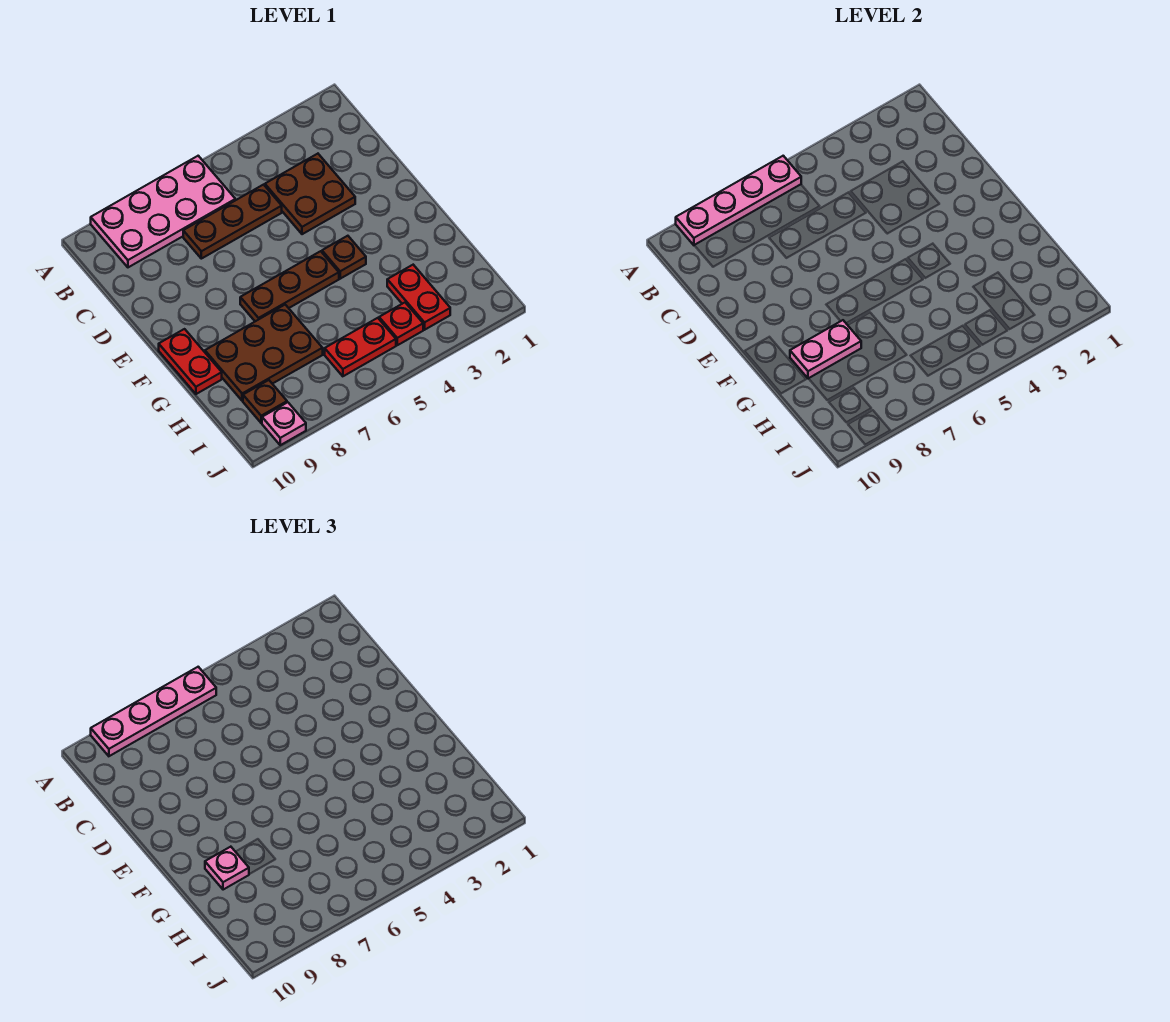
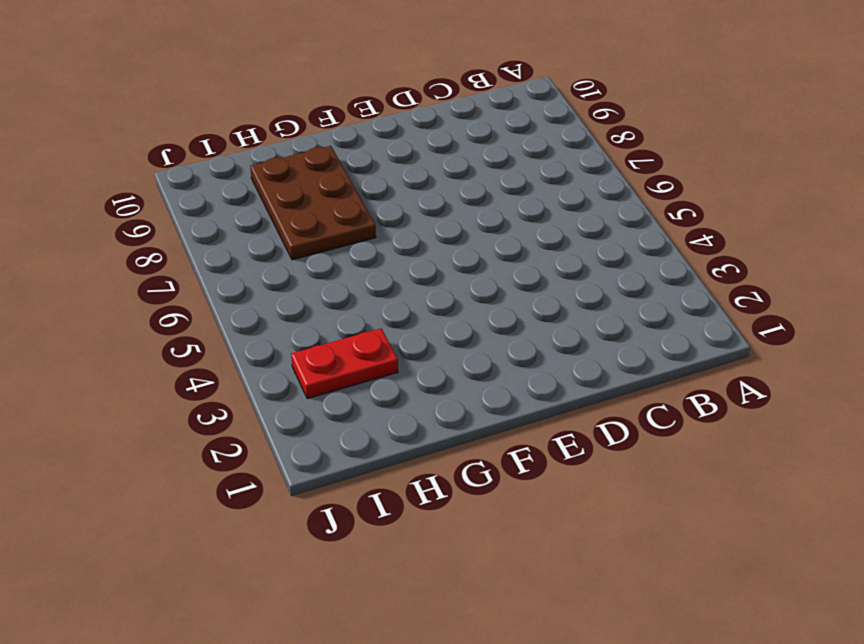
none -> pink plate A6:B9 level 1
none -> brown plate C3:D4 level 1
none -> brown plate C5:C7 level 1

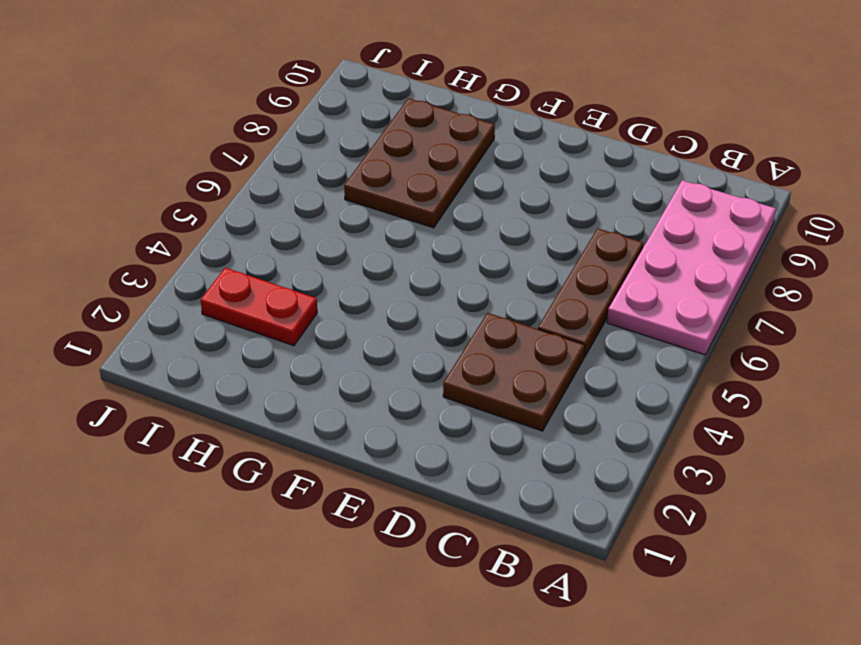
none -> brown plate F4 level 1
none -> brown plate F5:F7 level 1
none -> red plate F10:G10 level 1

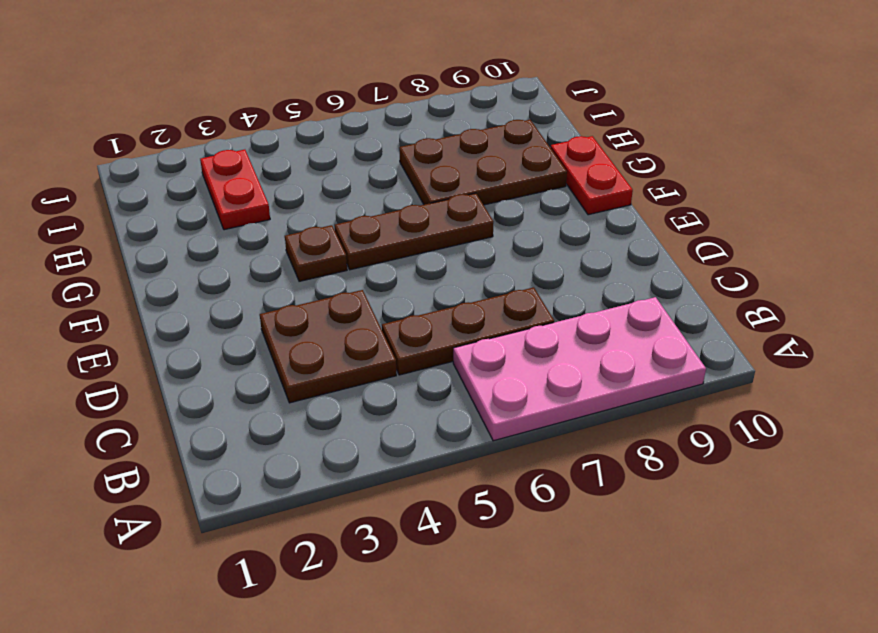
none -> red plate I4 level 1
none -> red plate I5:I6 level 1
none -> brown plate I9 level 1

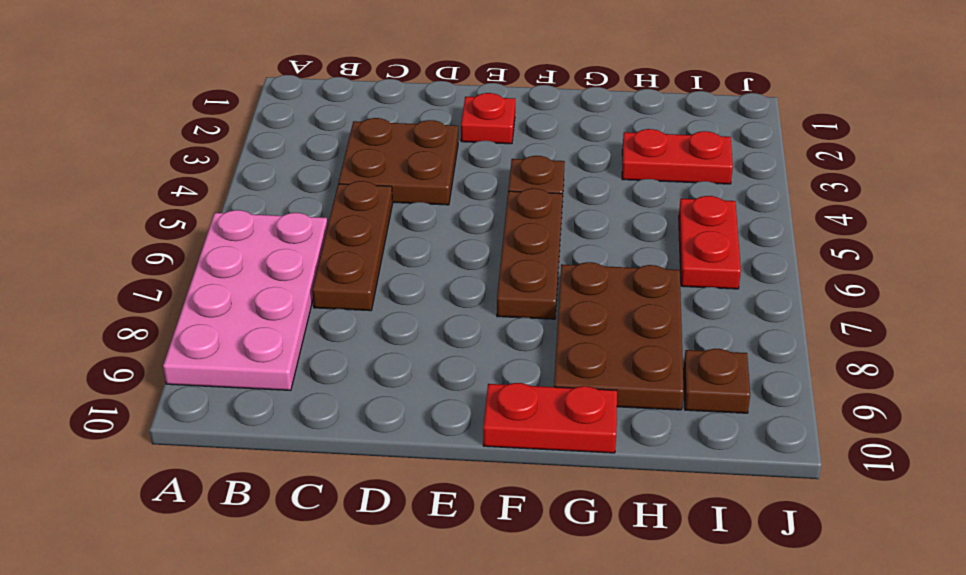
red plate E2 level 1 -> red plate I4 level 1
none -> pink plate J9 level 1
none -> pink plate A6:A9 level 2
none -> pink plate G8:G9 level 2

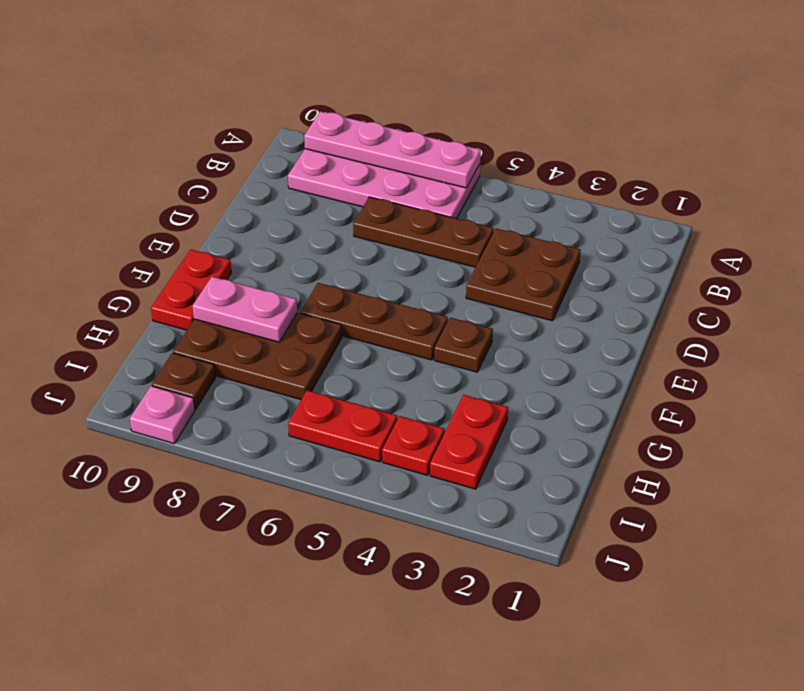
none -> pink plate A6:A9 level 3
none -> pink plate G9 level 3

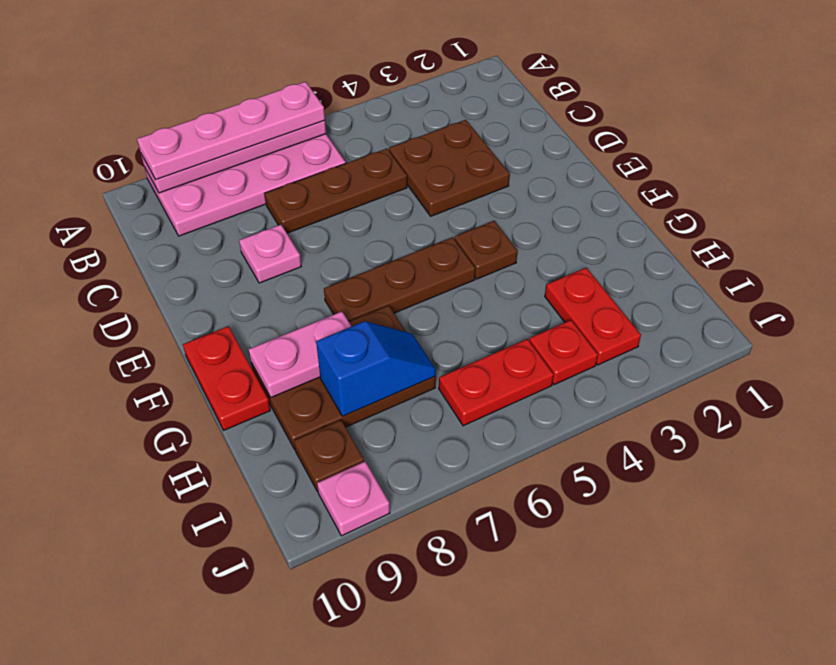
pink plate D8 level 1 -> pink plate G9 level 3
blue slope H7:H8 level 2 top 8 -> none

